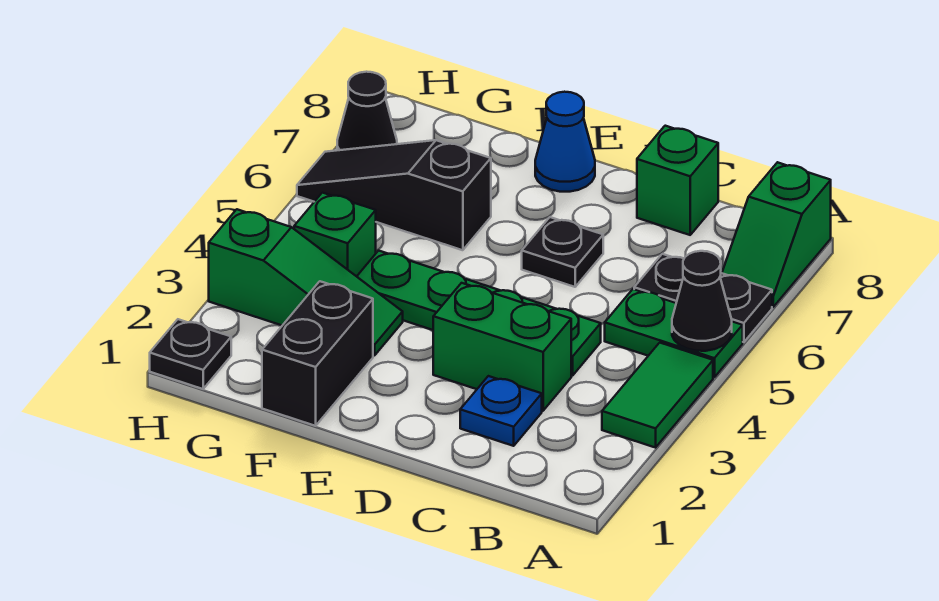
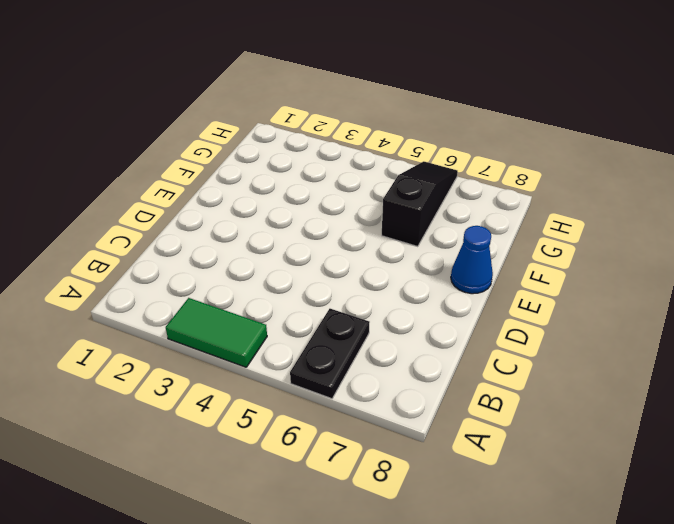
none -> green plate A5:B5 level 1
none -> green slope A7:A8 level 1 top 8
none -> blue plate C2 level 1

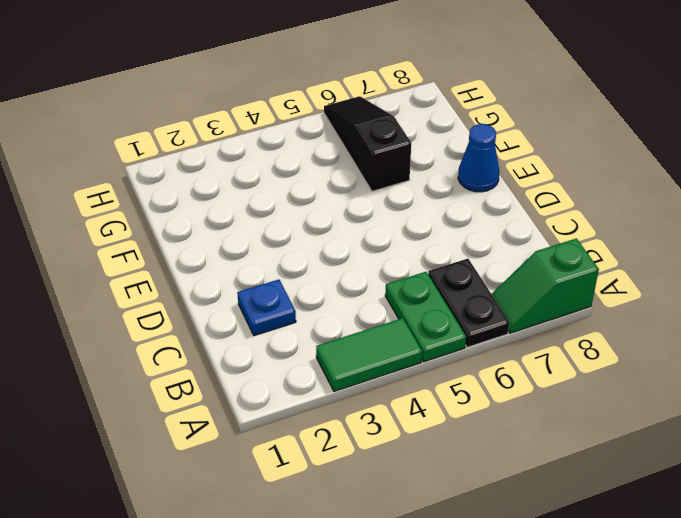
none -> green brick C3:D3 level 1
none -> green plate C4:F4 level 1
none -> green brick C8 level 1

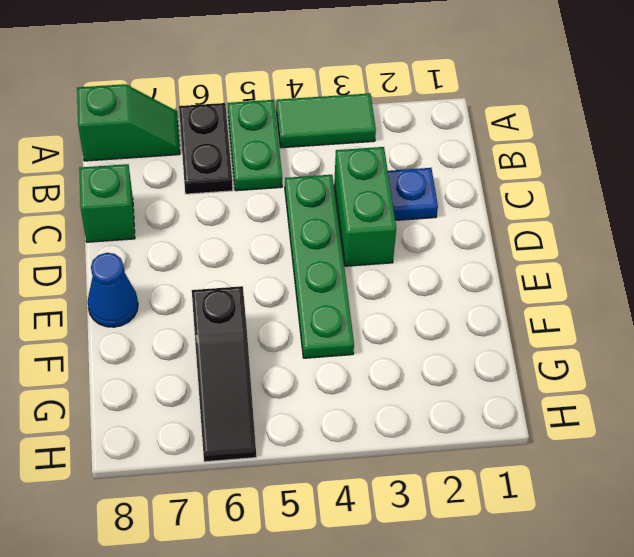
none -> black plate D6 level 1
none -> black brick F1:F2 level 1
none -> green slope F3:H3 level 1 top H

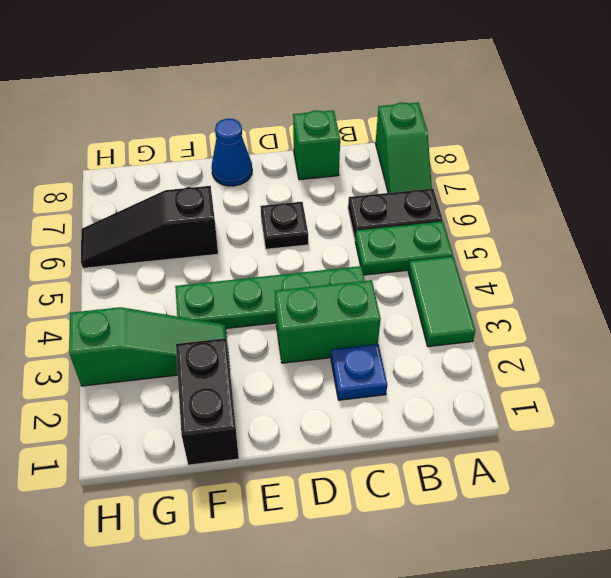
none -> green brick G4 level 1
none -> black plate H1 level 1
none -> black cone H7 level 1

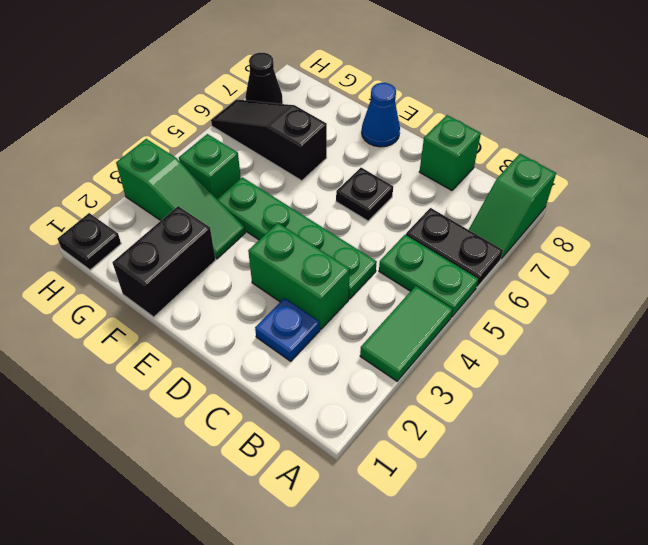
none -> black cone A5 level 2

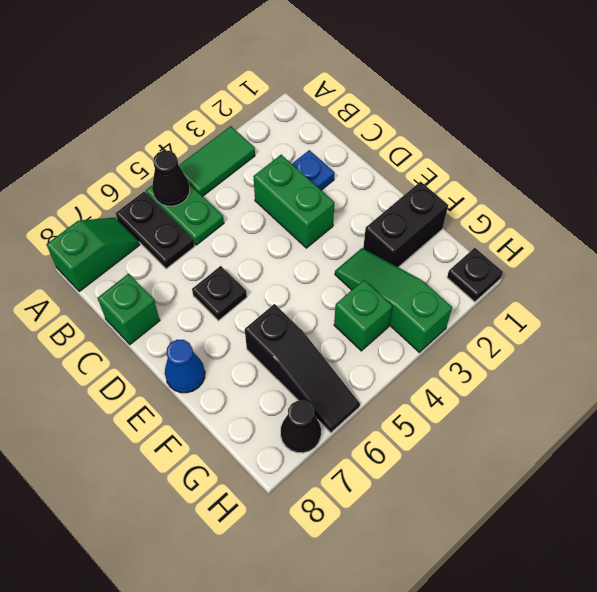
none -> green plate C4:F4 level 1

